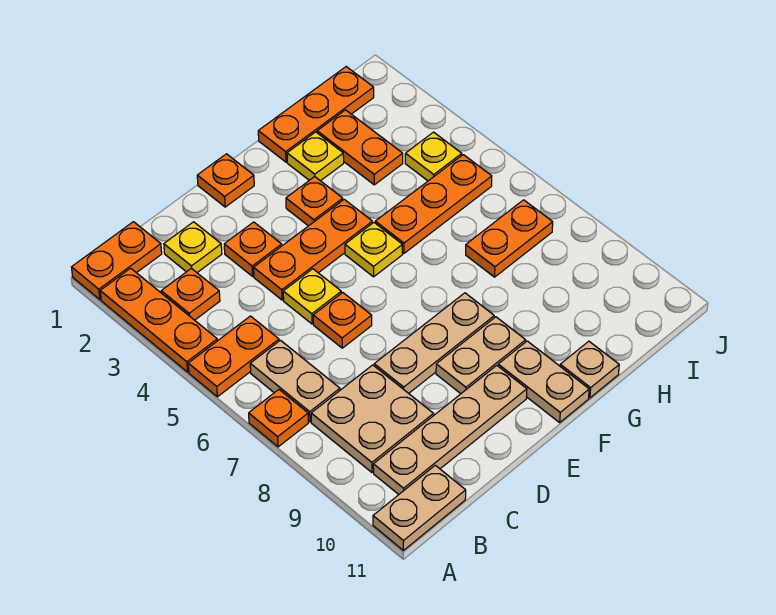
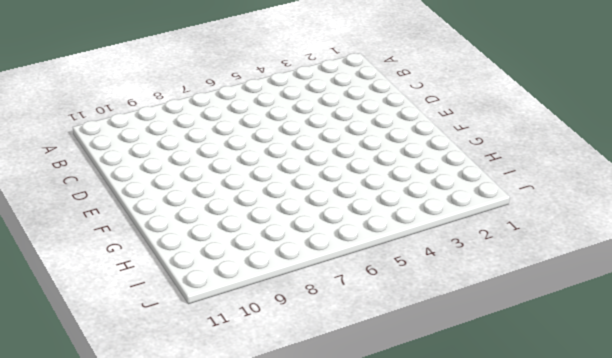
none -> orange plate A1:B1 level 1
none -> orange plate A2:A4 level 1
none -> orange plate A5:B5 level 1

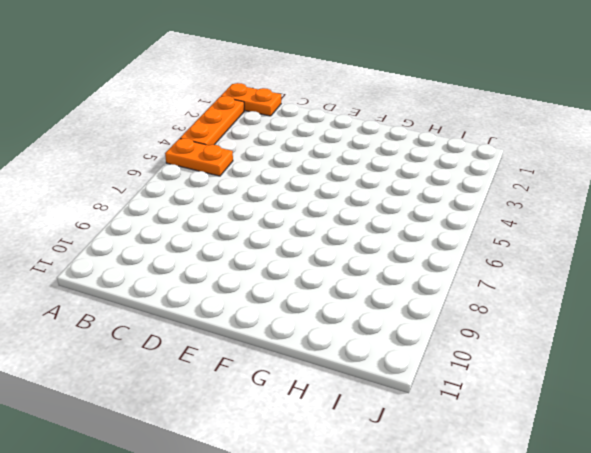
none -> orange plate A7 level 1
none -> tan plate A11:B11 level 1
none -> orange plate B3 level 1

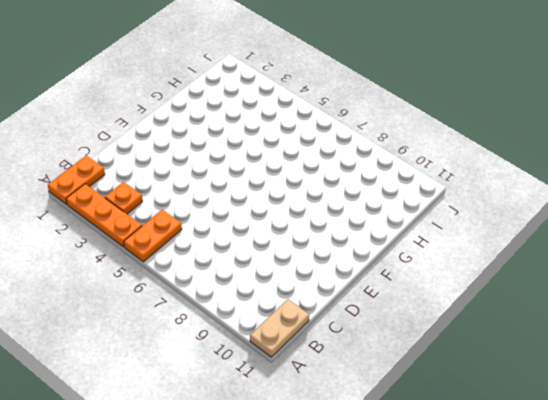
none -> orange plate A7 level 1
none -> tan plate B6:B7 level 1
none -> tan plate B8:C9 level 1

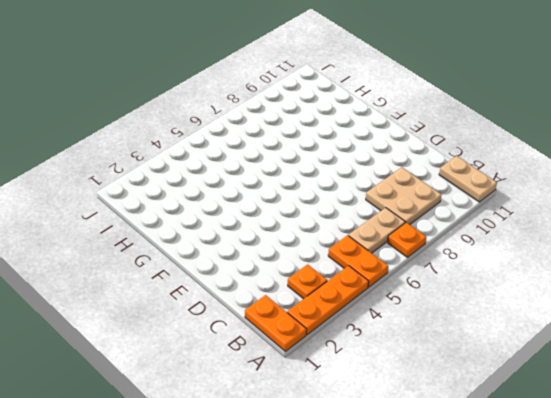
none -> tan plate B10:E10 level 1
none -> yellow plate C2 level 1
none -> orange plate D3 level 1

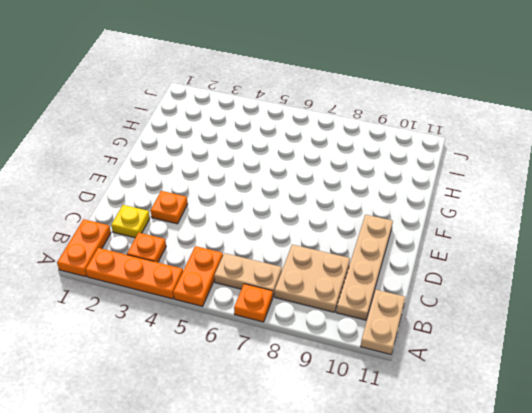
none -> orange plate D4:F4 level 1
none -> yellow plate D5 level 1
none -> orange plate D6 level 1

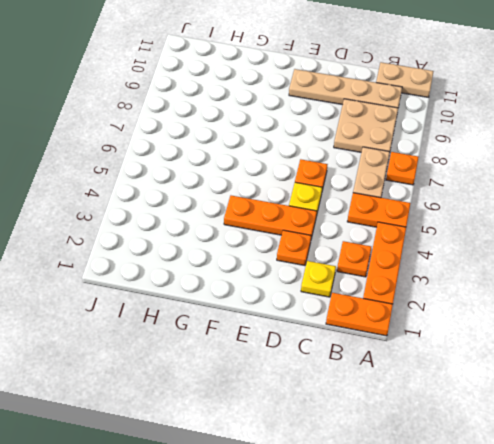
none -> tan plate D8:F8 level 1
none -> orange plate E1 level 1
none -> tan plate E9:F9 level 1

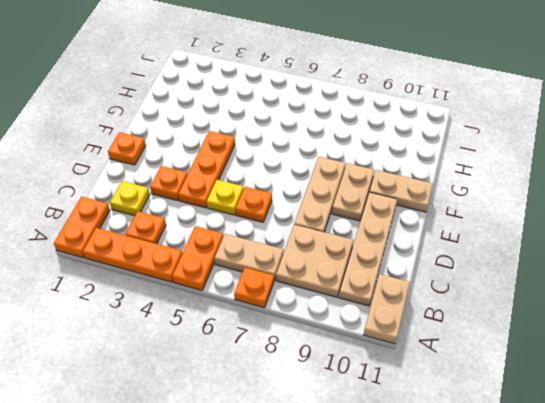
none -> orange plate F3 level 1
none -> yellow plate F5 level 1
none -> orange plate G1:I1 level 1

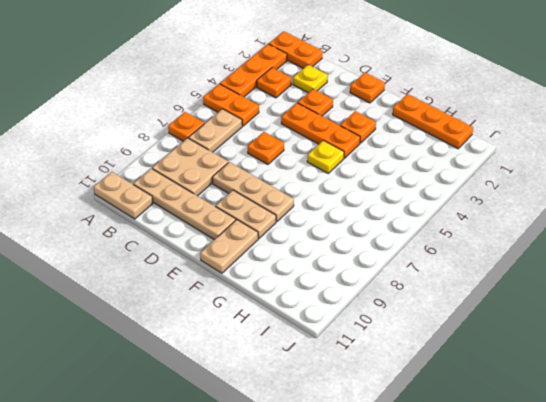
none -> yellow plate D5 level 1
none -> yellow plate G2 level 1
none -> orange plate G5:I5 level 1

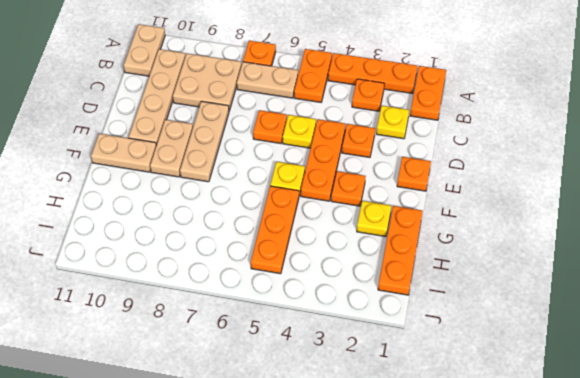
none -> tan plate G11 level 1
none -> orange plate H2:H3 level 1
none -> orange plate H7:I7 level 1

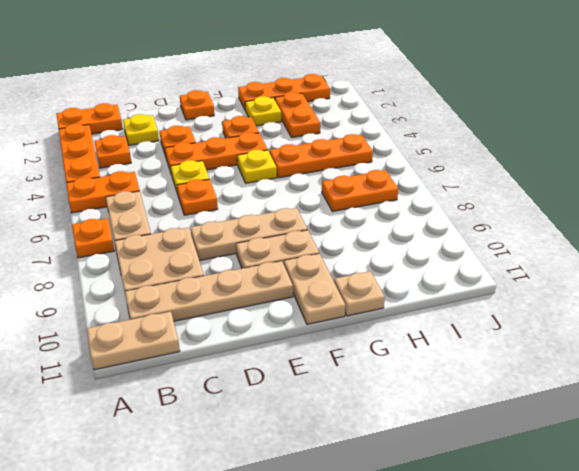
none -> yellow plate I4 level 1

